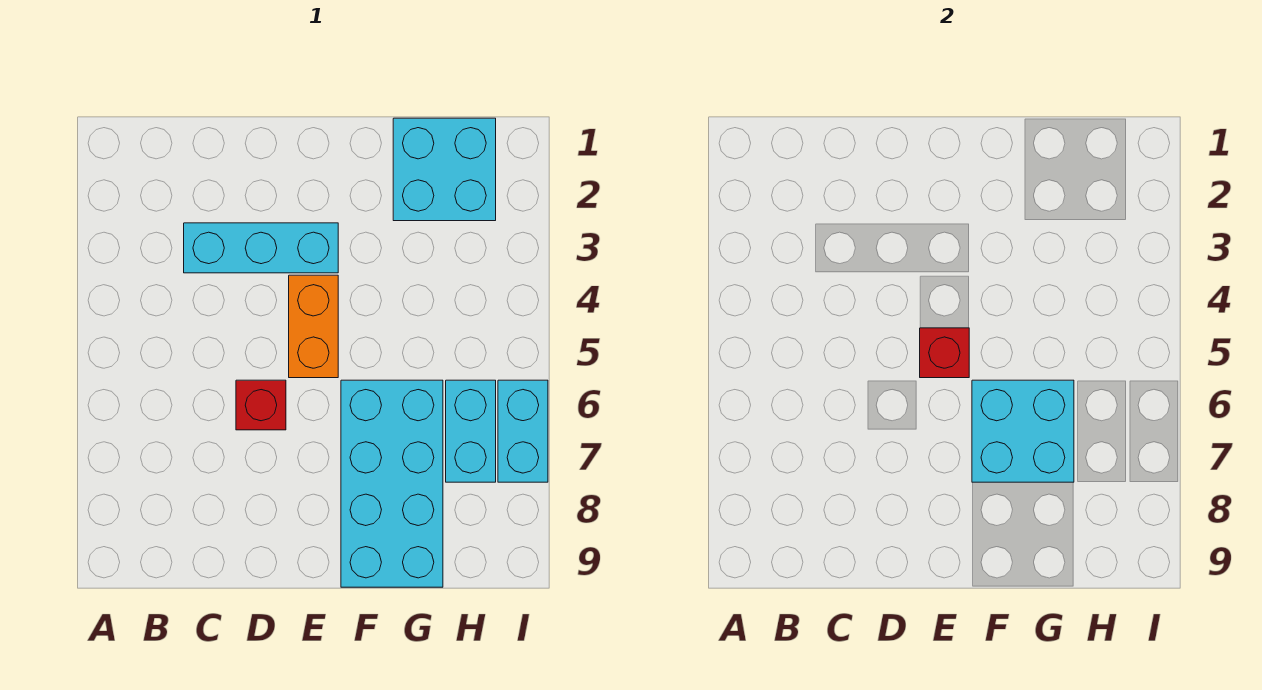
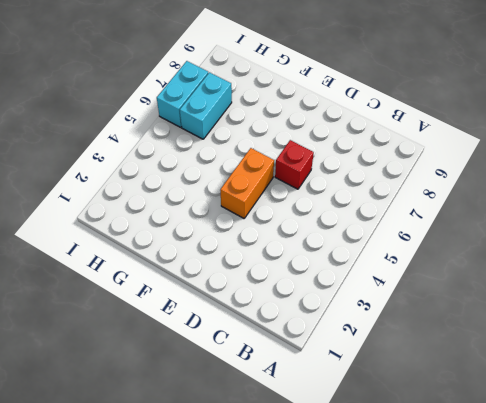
none -> cyan brick C3:E3 level 1
none -> cyan brick F6:G9 level 1

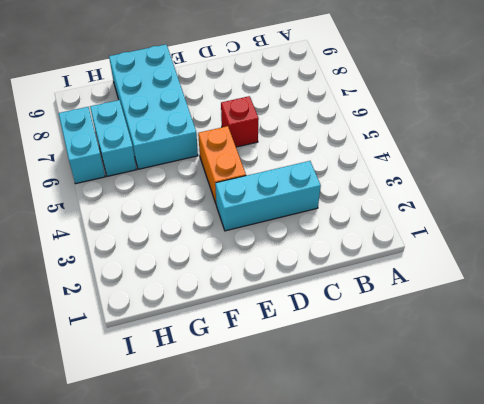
none -> cyan brick G1:H2 level 1
none -> red brick E5 level 2

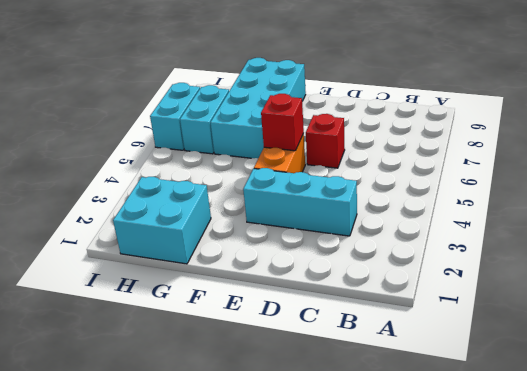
none -> cyan brick F6:G7 level 2

